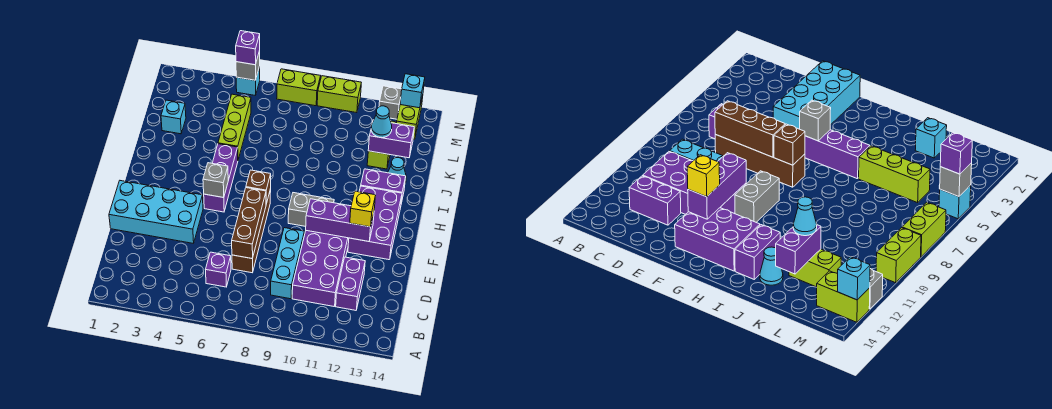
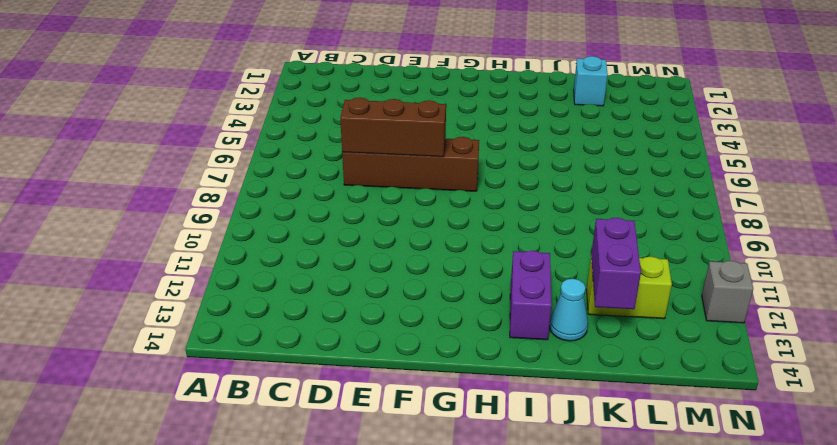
none -> purple brick C6 level 1
none -> cyan brick C9:E9 level 1
none -> purple brick C10:F11 level 1

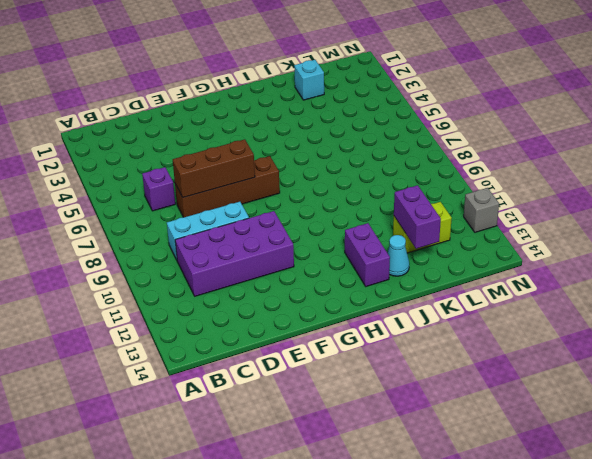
none -> purple brick C12:D12 level 1
none -> cyan brick E1:F4 level 1
none -> purple brick F12:H13 level 1

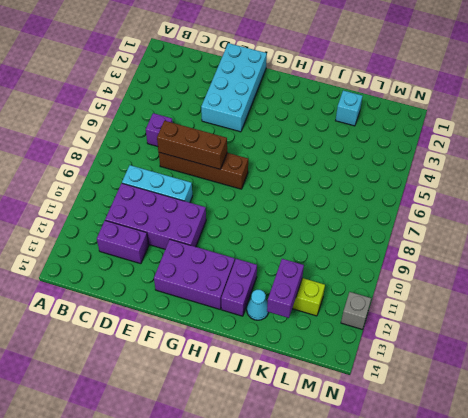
none -> purple brick G5:I5 level 1
none -> grey brick G9:G10 level 1
none -> lime brick J5:L5 level 1

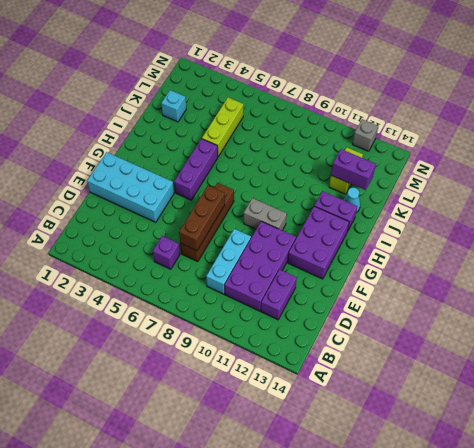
none -> lime brick M13:N13 level 1
none -> cyan brick N5 level 1
none -> lime brick N7:N8 level 1

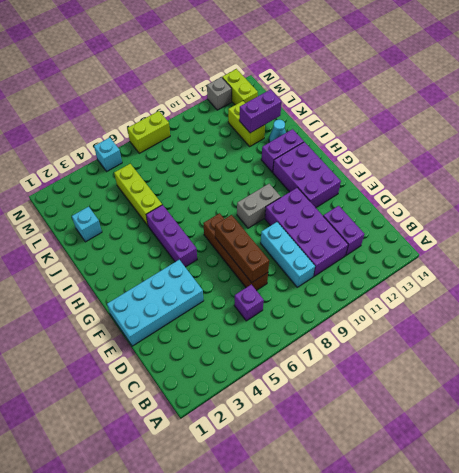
none -> lime brick N9:N10 level 1
none -> purple brick F10:F12 level 2
none -> grey brick G5 level 2

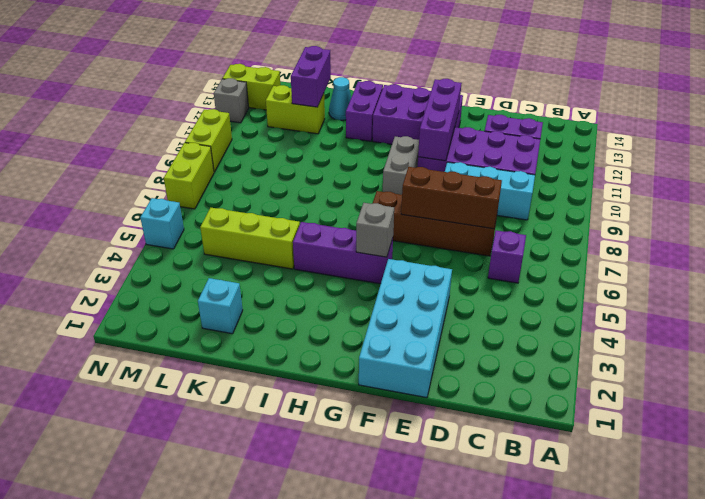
none -> brown brick G7 level 2
none -> grey brick N5 level 2
none -> cyan brick N13 level 2

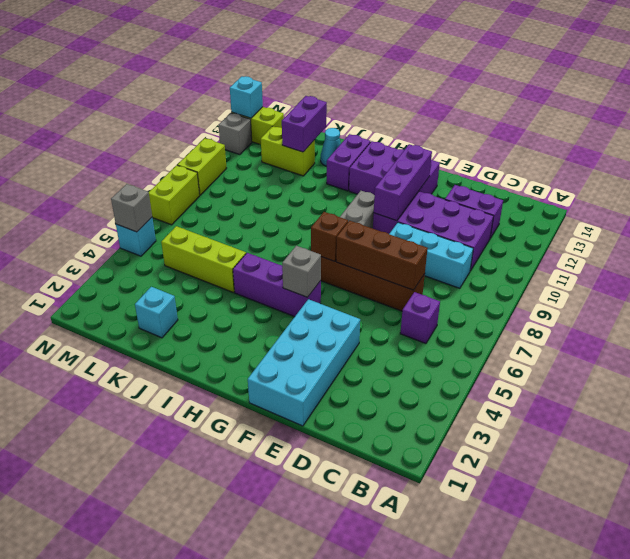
none -> yellow brick F12 level 3
none -> cyan cone K12 level 3
none -> purple brick N5 level 3

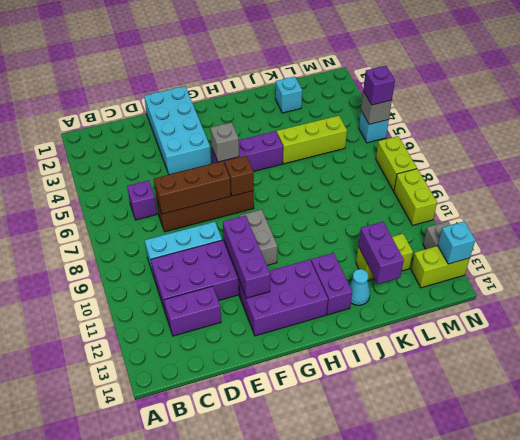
none -> yellow brick F12 level 3
none -> cyan cone K12 level 3

